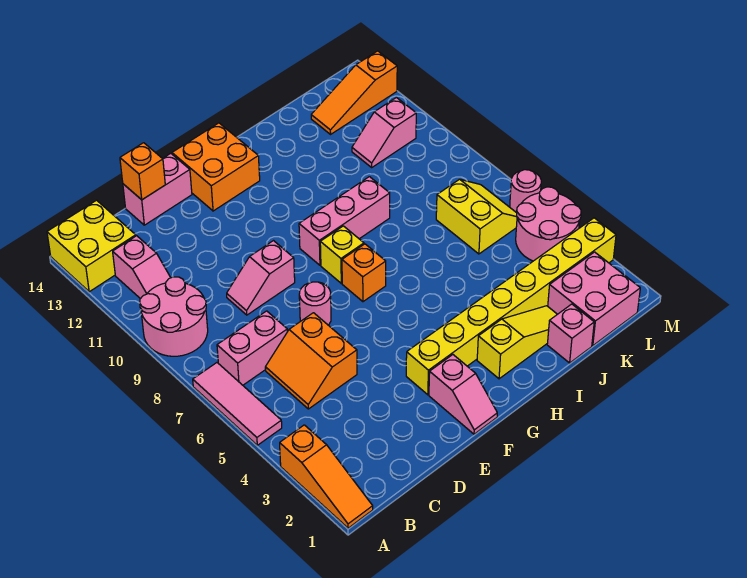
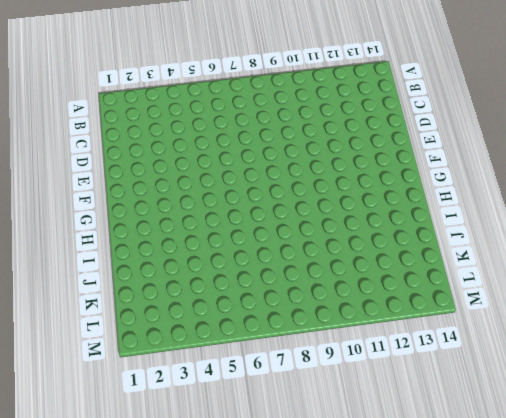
none -> orange slope A1:A3 level 1 top 3
none -> pink tile A5:A7 level 1
none -> pink round brick A9:B10 level 1

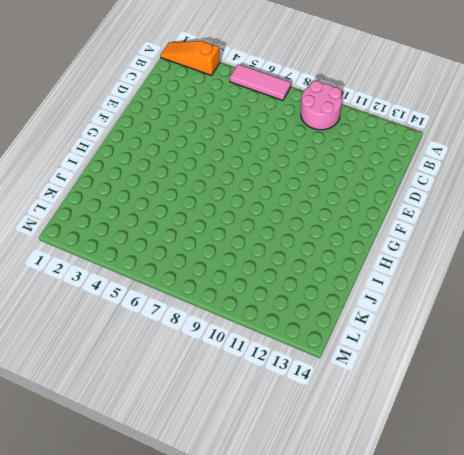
none -> yellow brick A13:B14 level 1
none -> pink brick B7:C7 level 1
none -> pink slope B11:B12 level 1 top 12

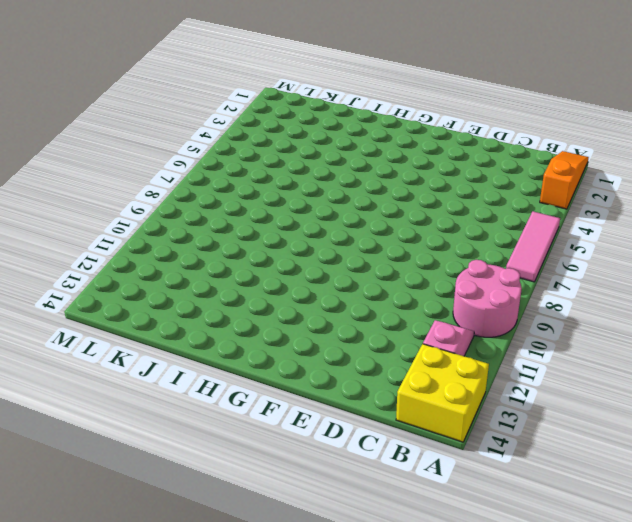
none -> pink brick B7:C7 level 1
none -> orange slope C5:D6 level 1 top D
none -> pink slope D9:E9 level 1 top E

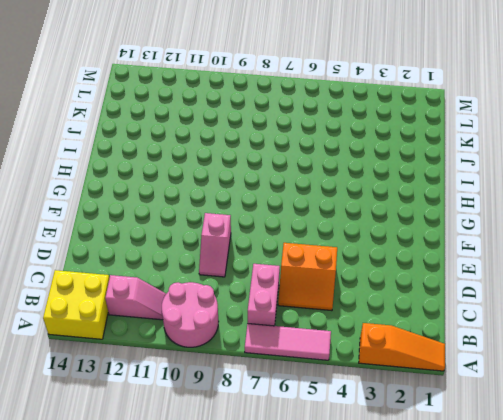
none -> pink brick D14:E14 level 1
none -> pink round brick E7 level 1
none -> pink slope F1:F2 level 1 top 2

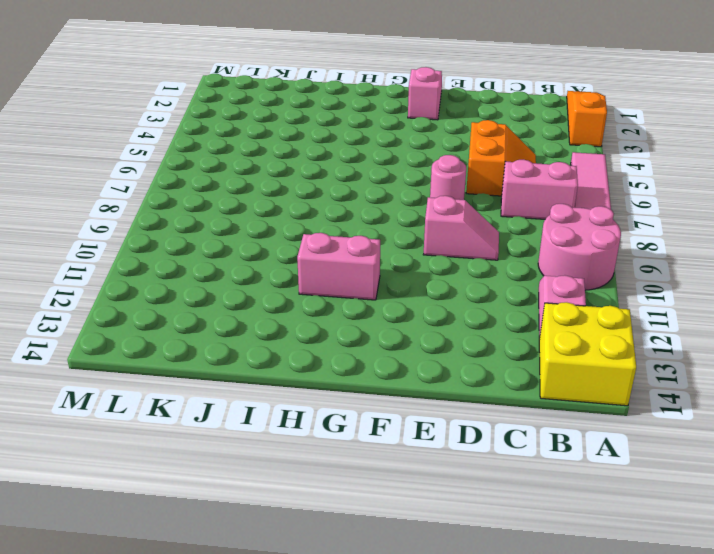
pink brick G11:H11 level 1 -> pink brick D14:E14 level 1
none -> yellow brick F3:M3 level 1
none -> orange brick F13:G14 level 1
none -> orange brick G7 level 1

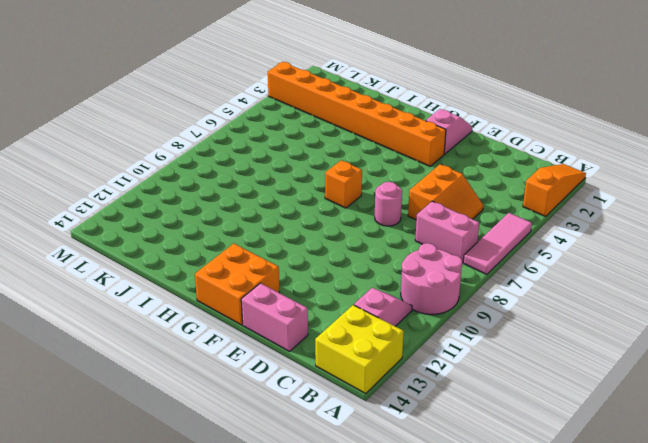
orange brick F3:M3 level 1 -> yellow brick F3:M3 level 1
none -> pink slope D9:E9 level 1 top E
none -> yellow brick G8 level 1
none -> pink brick G9:I9 level 1

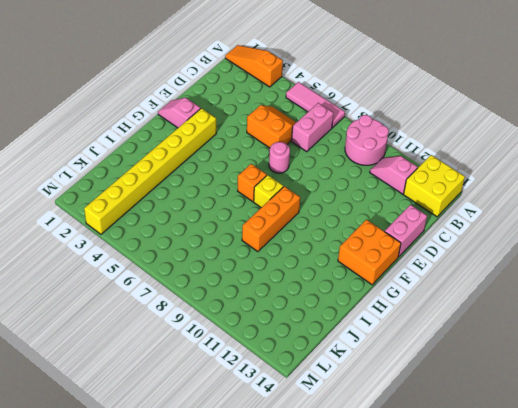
orange brick G9:I9 level 1 -> pink brick G9:I9 level 1
none -> pink slope D9:E9 level 1 top E
none -> yellow slope H2:J2 level 1 top H
none -> pink brick J1 level 1

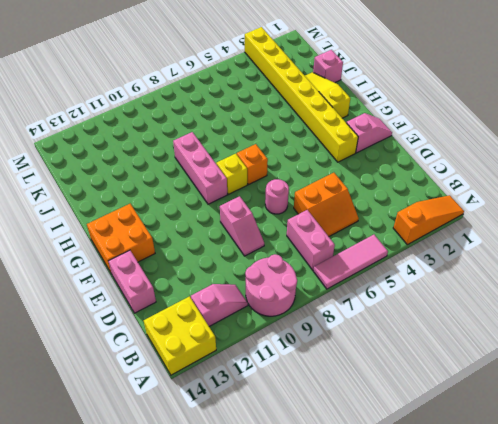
none -> pink brick K1:L2 level 1
none -> yellow slope K6:L7 level 1 top K
none -> pink slope K11:L11 level 1 top L

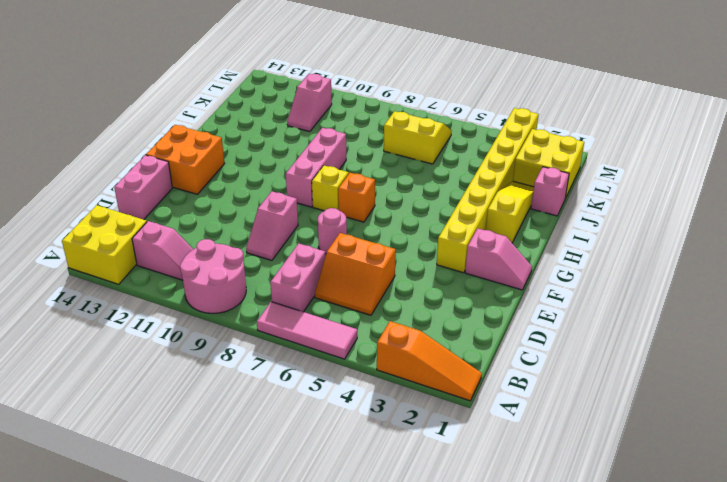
yellow brick K1:L2 level 1 -> pink brick K1:L2 level 1
none -> orange slope K13:M13 level 1 top M
none -> pink round brick L4:M5 level 1
none -> pink round brick M6 level 1

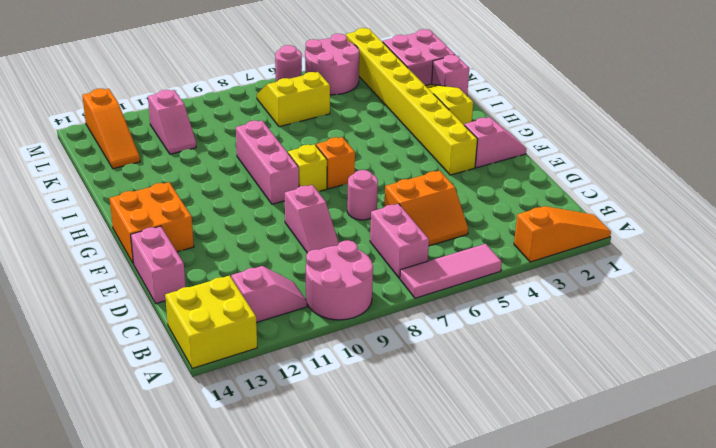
none -> orange brick D14 level 2

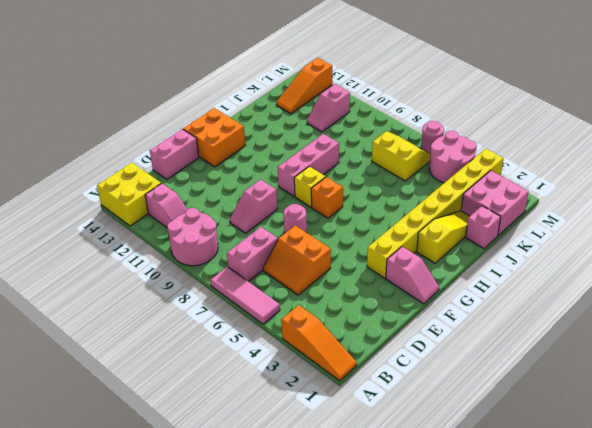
none -> orange brick D14 level 2

